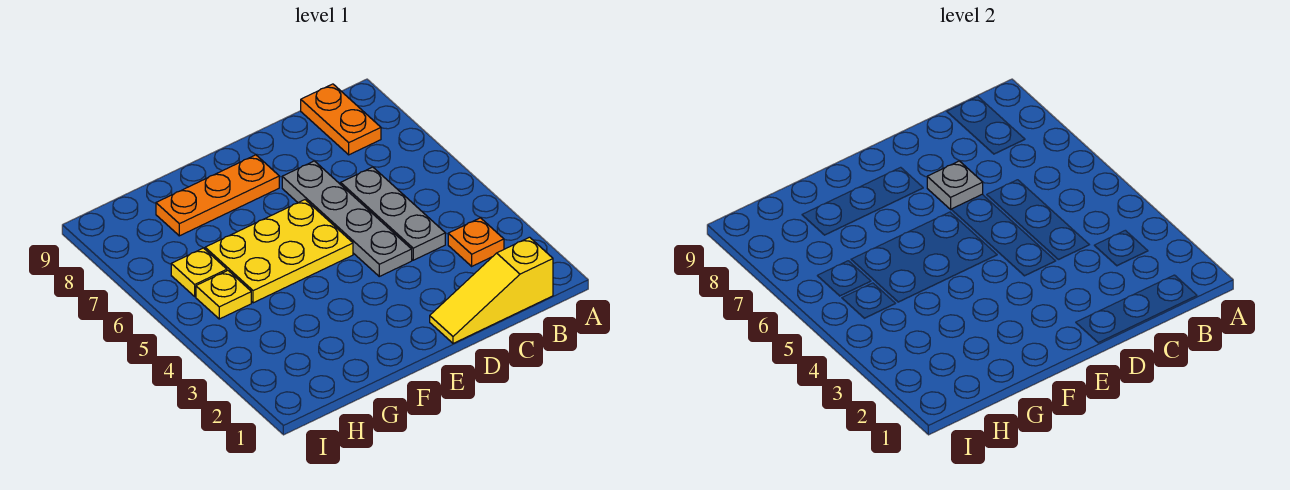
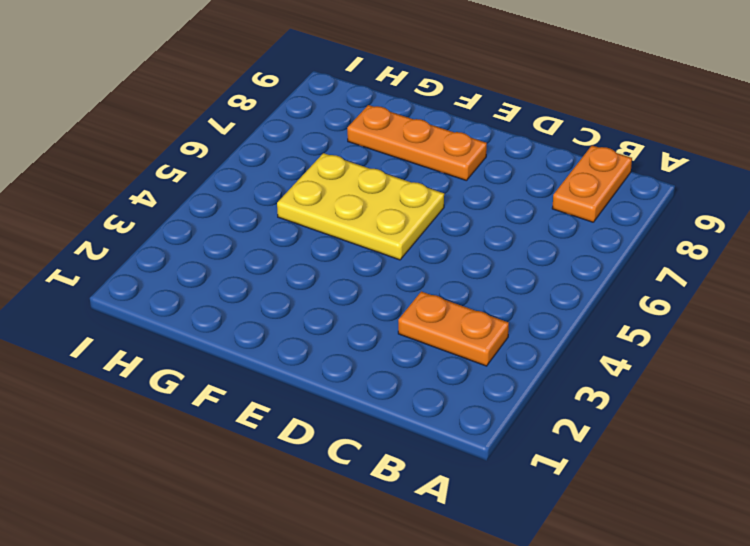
orange plate B3:C3 level 1 -> orange plate B3 level 1
none -> yellow slope B1:D1 level 1 top B
none -> grey plate C4:C6 level 1

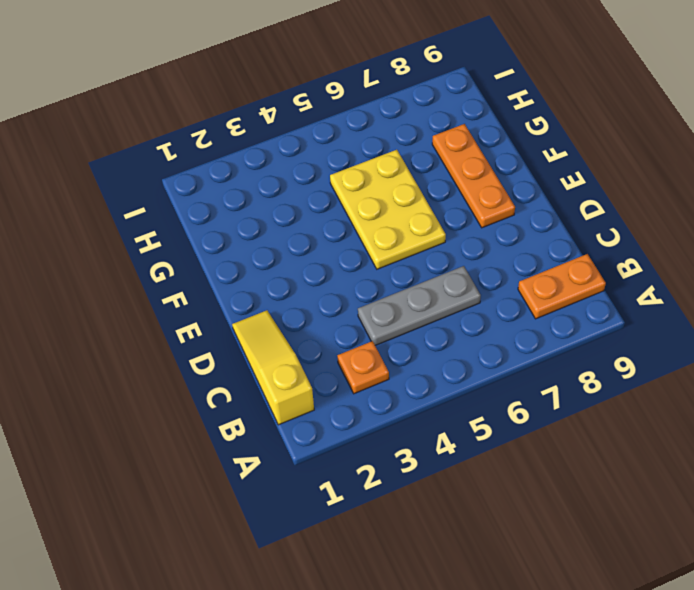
none -> grey plate D4:D7 level 1
none -> yellow plate H5 level 1

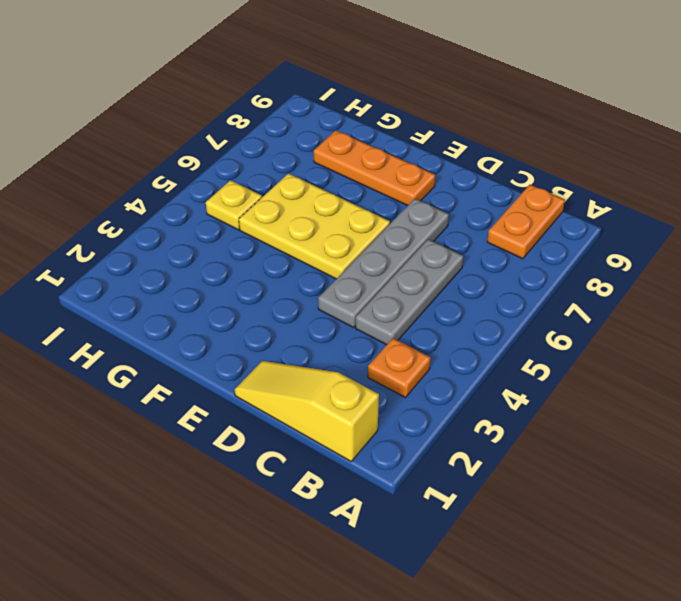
none -> yellow plate H6 level 1
none -> grey plate D7 level 2

